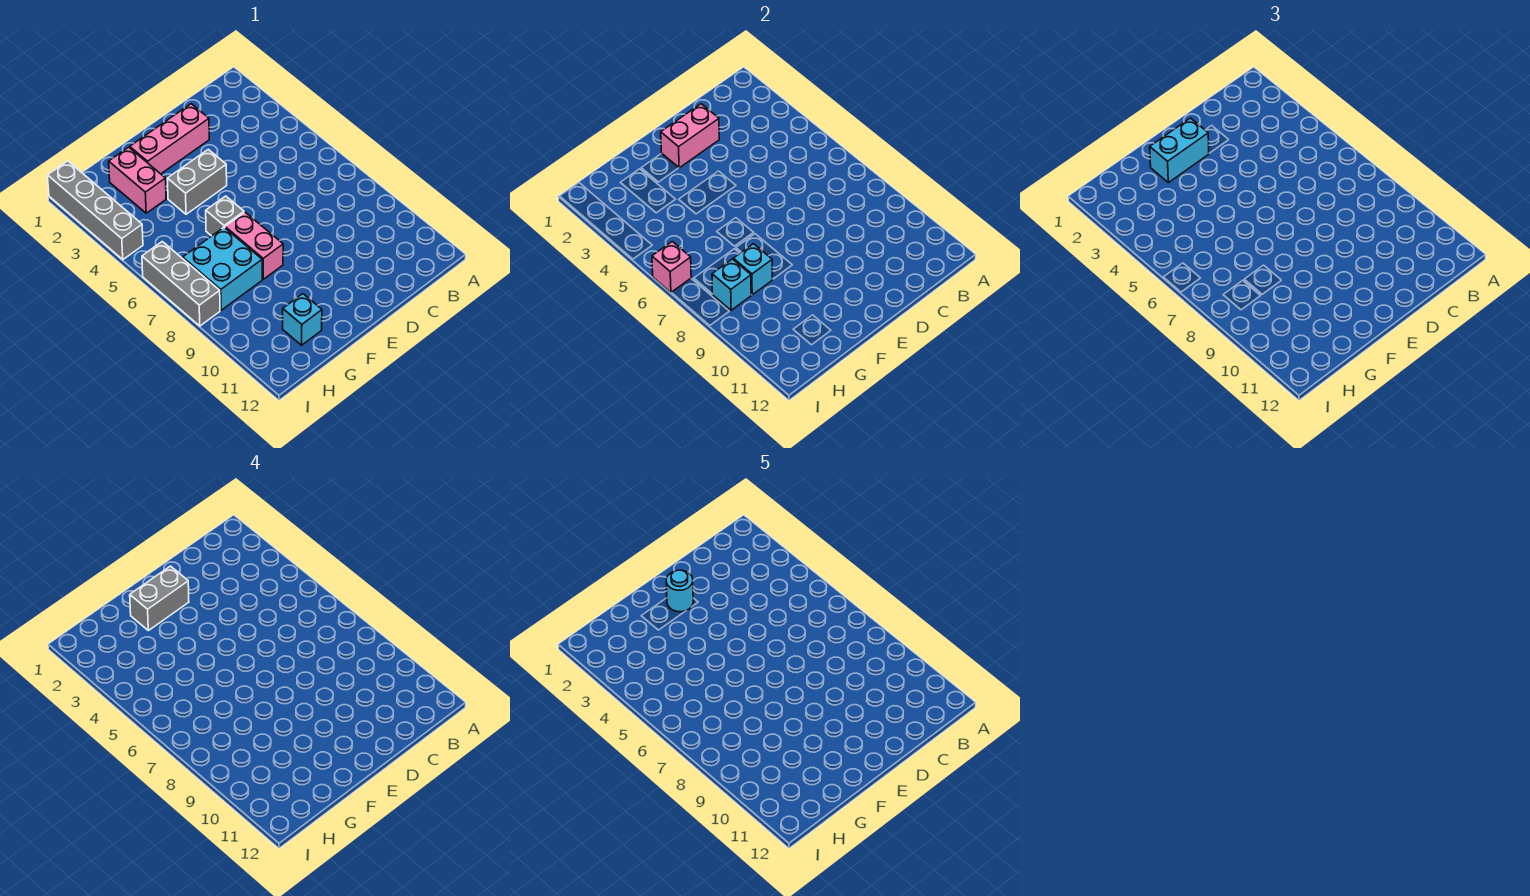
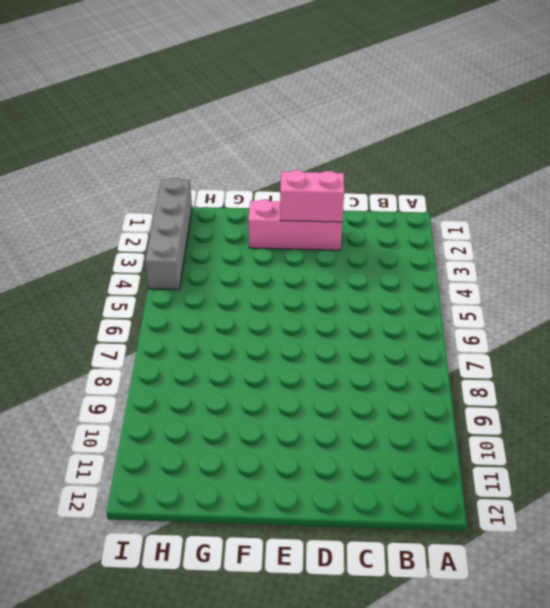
none -> grey brick E4:F4 level 1
none -> grey brick F6 level 1
none -> pink brick F7:F8 level 1

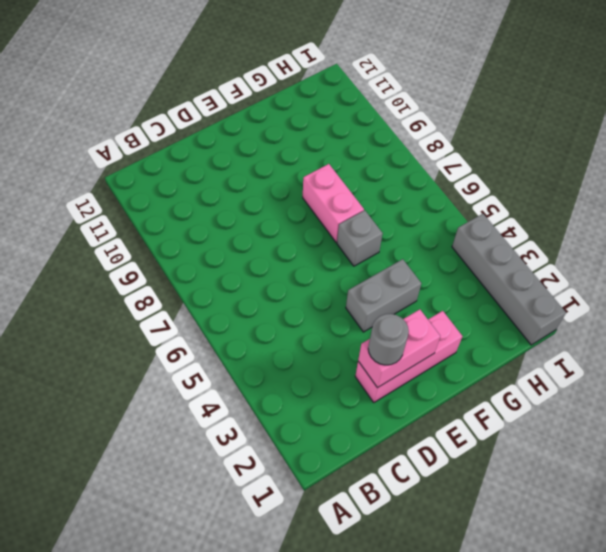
grey round brick D2 level 3 -> none
none -> pink brick G2:G3 level 1
none -> cyan brick G7:H8 level 1
none -> cyan brick G11 level 1

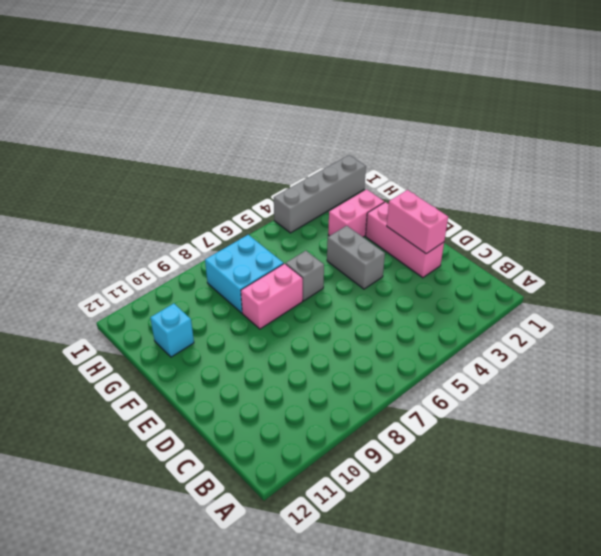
none -> grey brick I6:I8 level 1
none -> cyan brick G8 level 2
none -> cyan brick H8 level 2

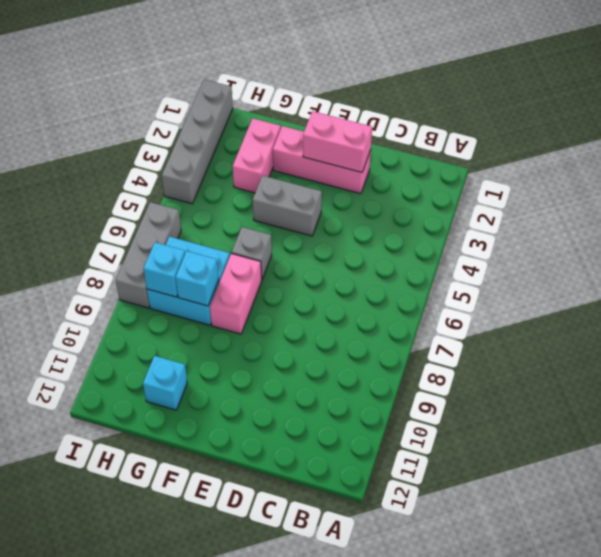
none -> pink brick I6 level 2
none -> cyan brick E2:F2 level 3
none -> grey brick E2:F2 level 4

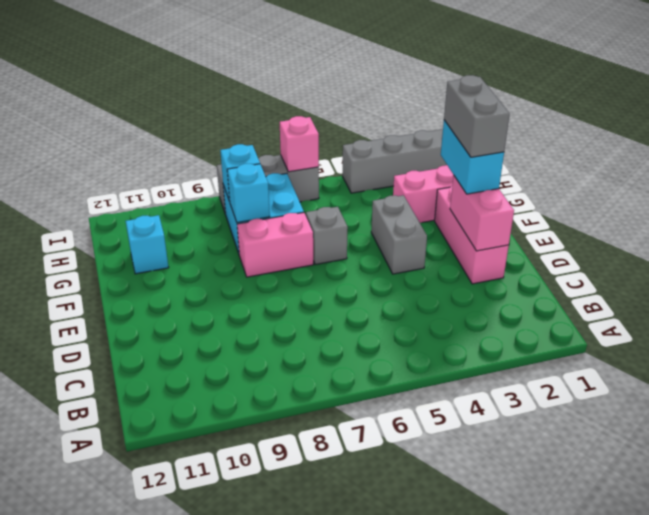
none -> cyan round brick E2 level 5

